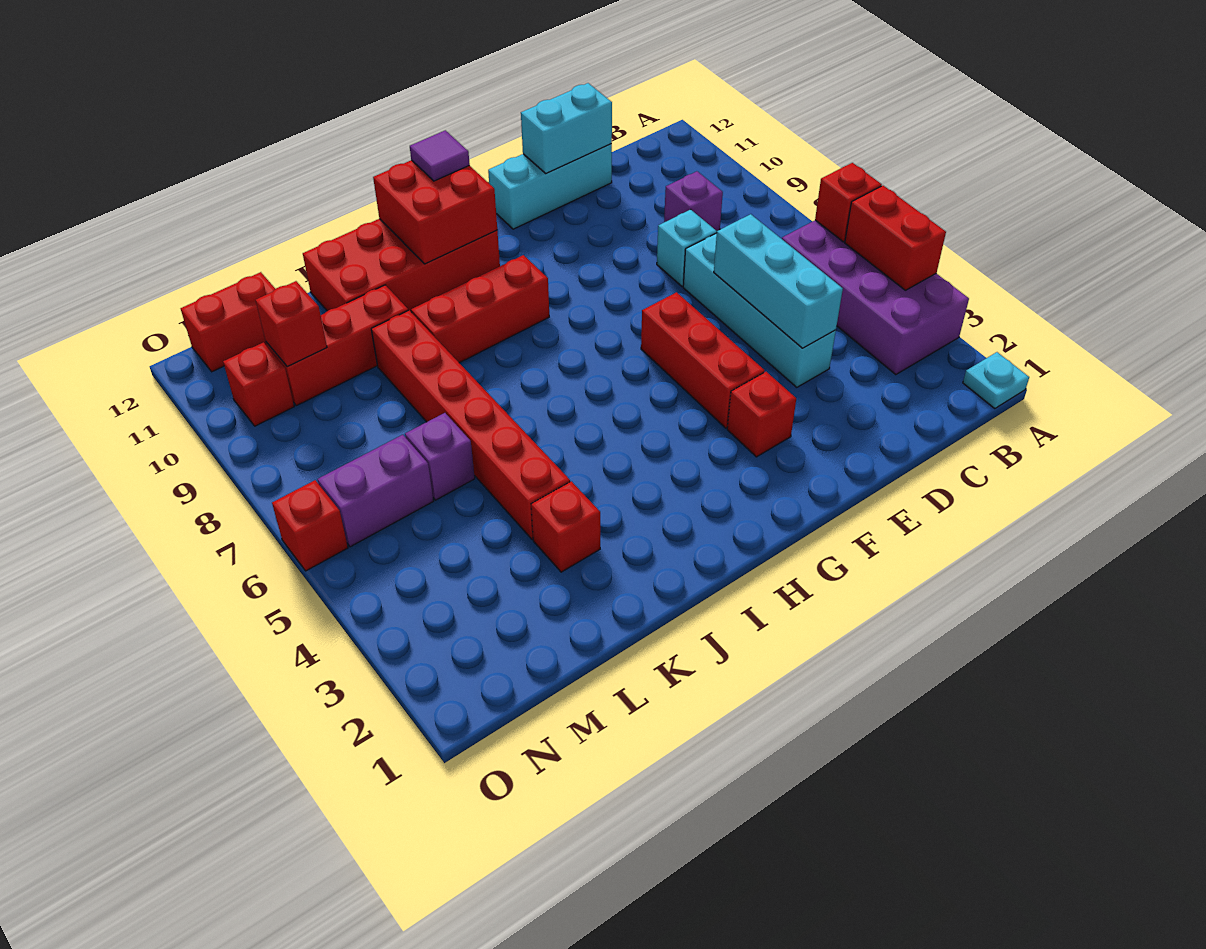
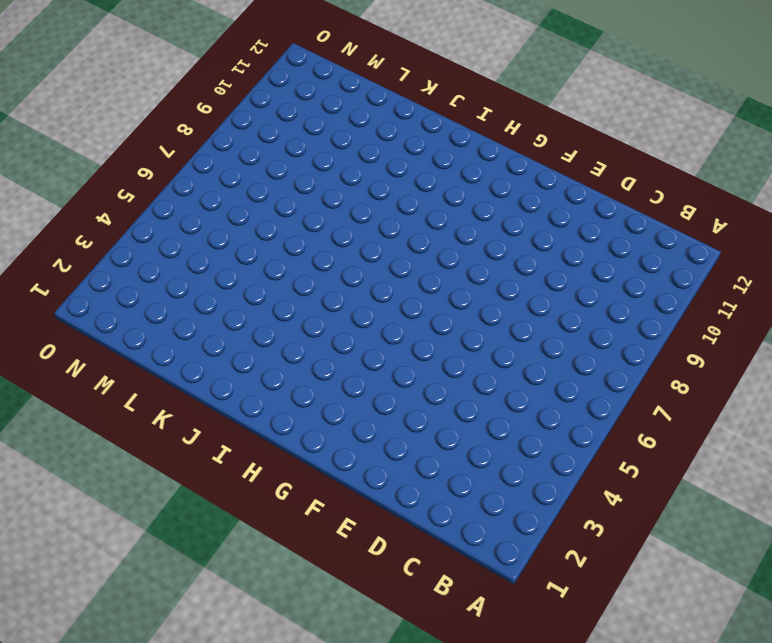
none -> cyan plate A1 level 1
none -> purple brick A3:B6 level 1
none -> purple brick C9 level 1

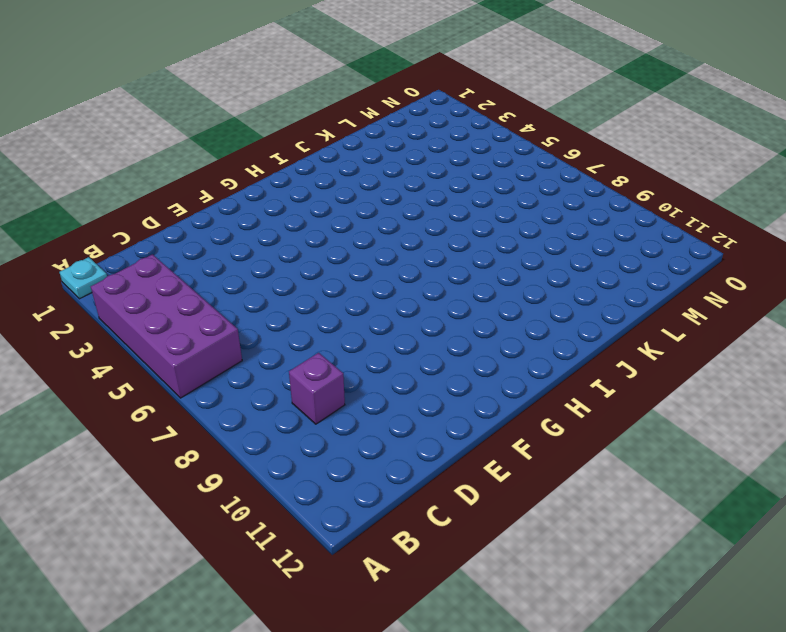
none -> cyan brick D4:D7 level 1
none -> cyan brick D8 level 1
none -> cyan brick D12:F12 level 1

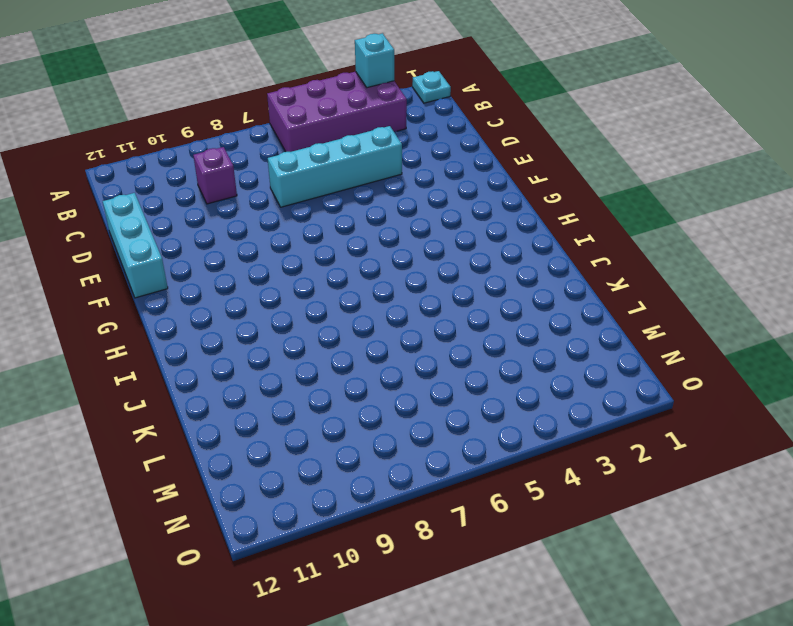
cyan brick A3 level 2 -> cyan brick D8 level 1
none -> red brick F3 level 1
none -> red brick F4:F6 level 1
none -> red brick H9:J9 level 1

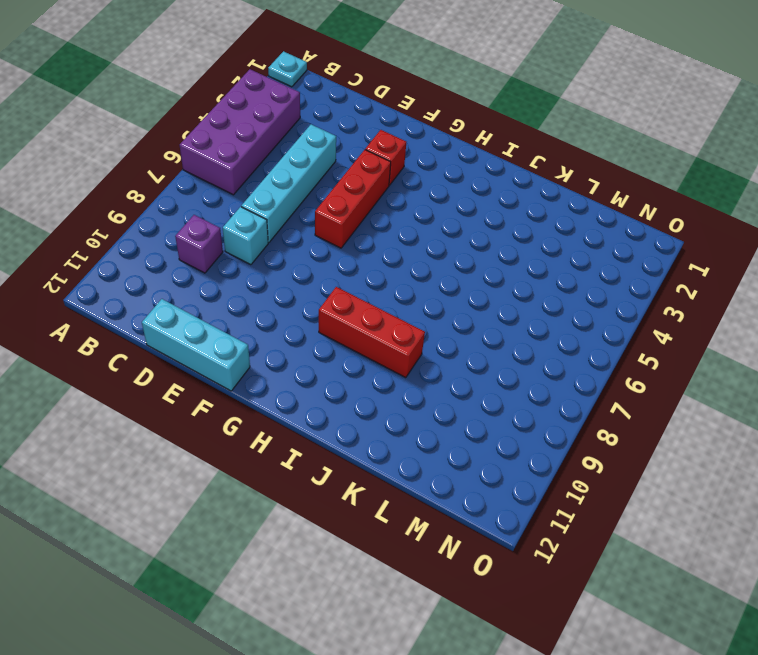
none -> red brick H11:K12 level 1
none -> red brick K3 level 1
none -> red brick K4:K9 level 1

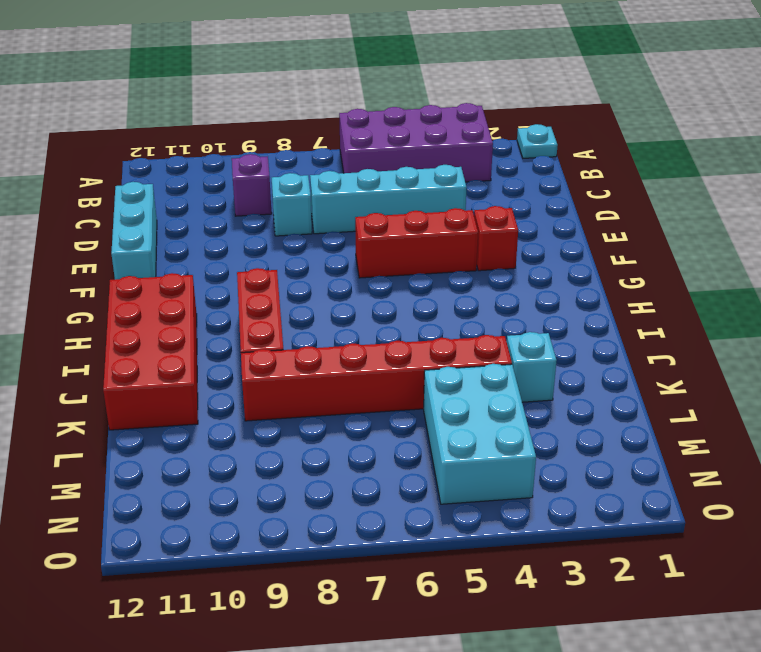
cyan brick K3 level 1 -> red brick K3 level 1
cyan brick L4:N5 level 1 -> none
none -> red brick K10:M10 level 1
none -> purple brick L6 level 1
none -> purple brick M6:N6 level 1

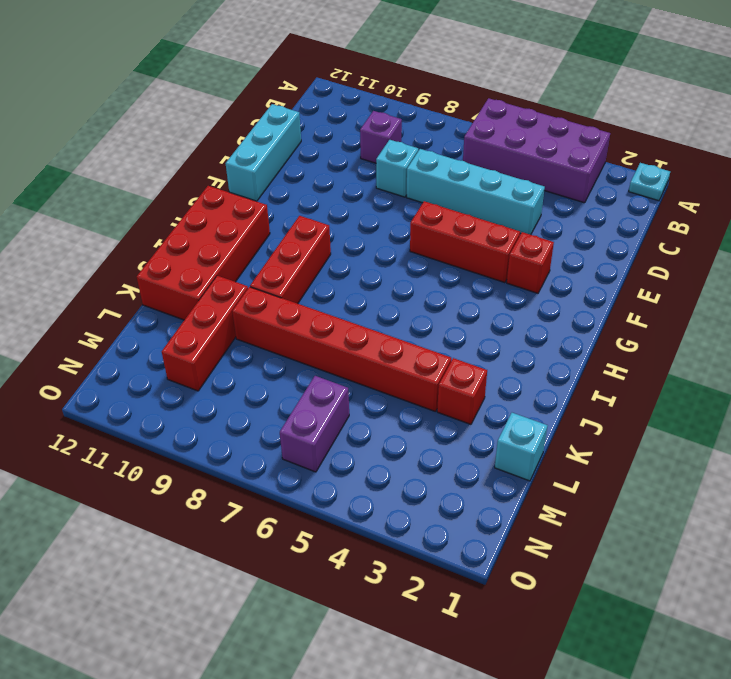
cyan brick L1 level 1 -> none
none -> purple brick L6 level 1
none -> red brick M12:N12 level 1
none -> red brick N10 level 1

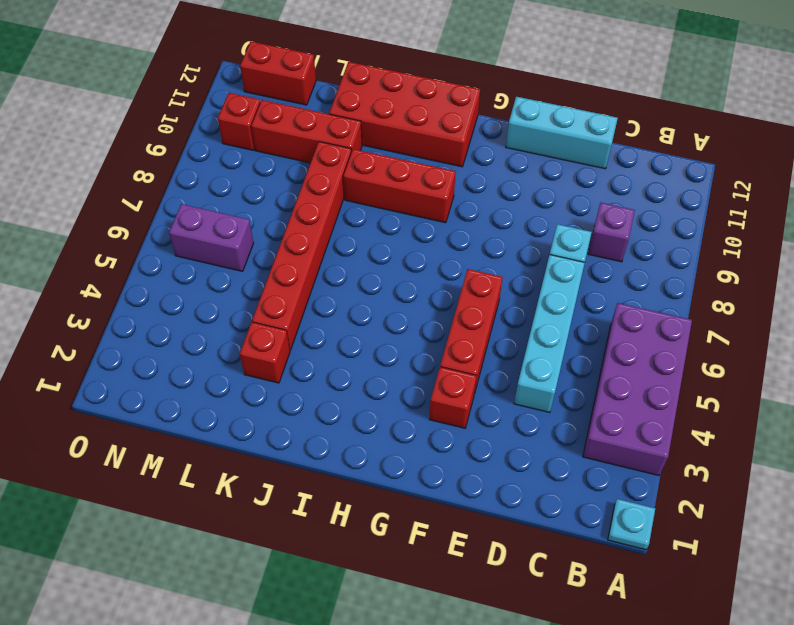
none -> purple brick L6 level 1
none -> red brick O6 level 1
none -> red brick A4:A5 level 2

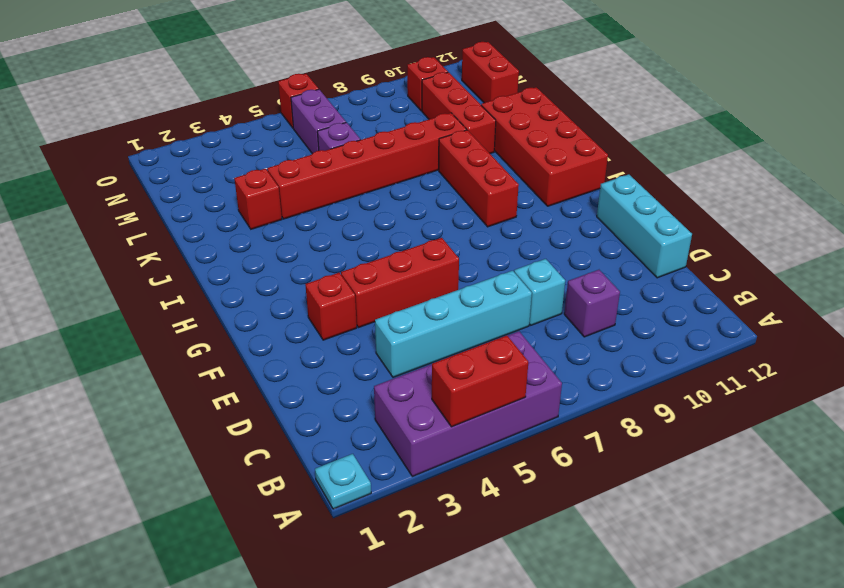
none -> red brick A6 level 2
none -> cyan brick D4:D6 level 2
none -> cyan brick D12:E12 level 2

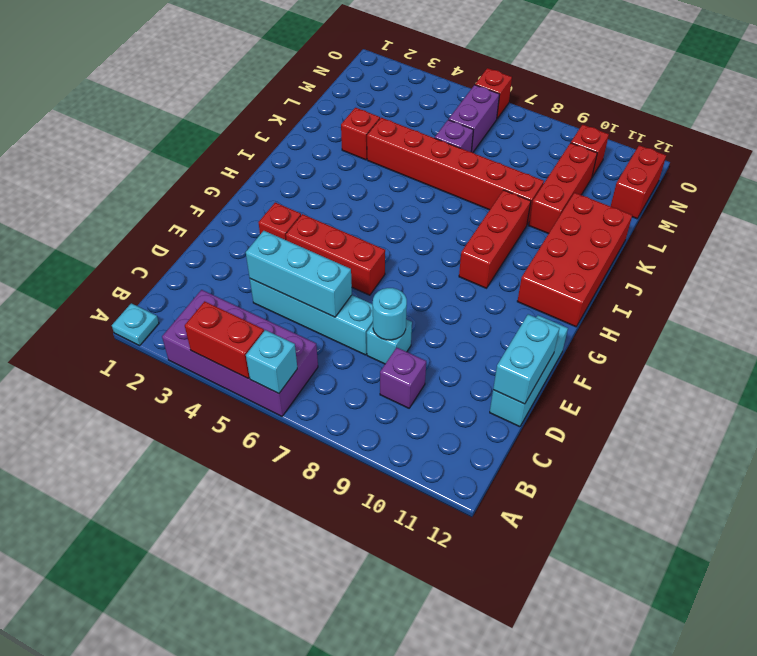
cyan brick A6 level 2 -> red brick A6 level 2
cyan round brick D8 level 2 -> none
none -> red brick H11:I12 level 2
none -> red brick M10 level 2
none -> purple tile H12 level 3

